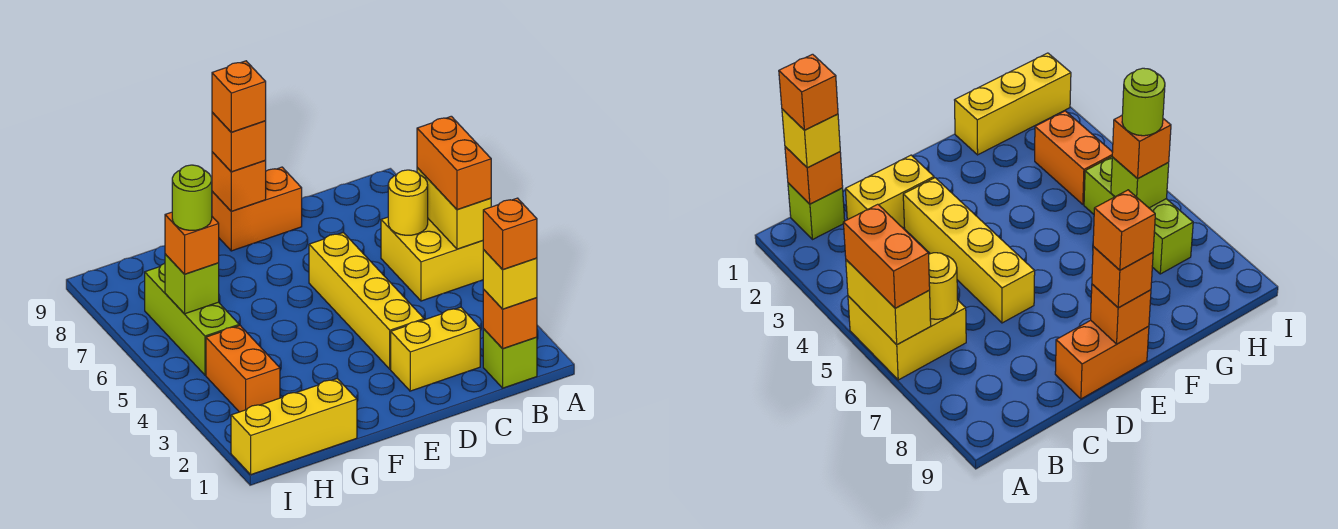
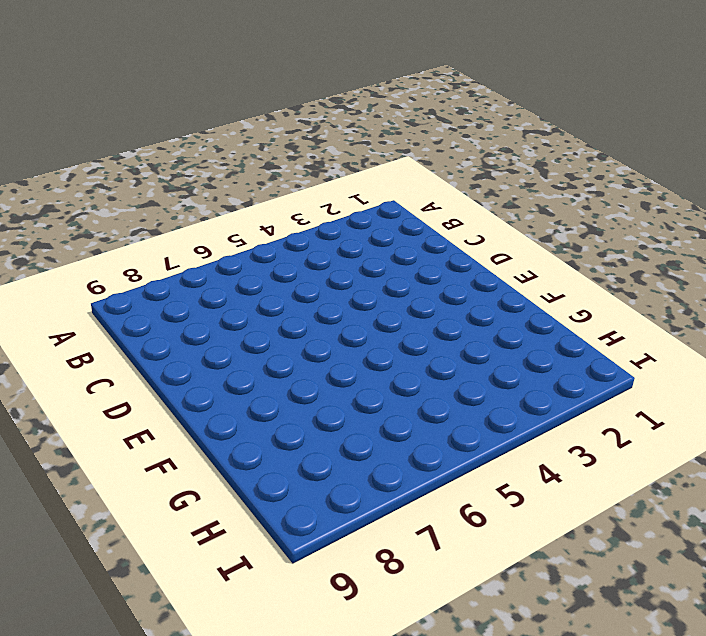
none -> yellow brick A5:B6 level 1
none -> lime brick B1 level 1
none -> yellow brick C2:D2 level 1

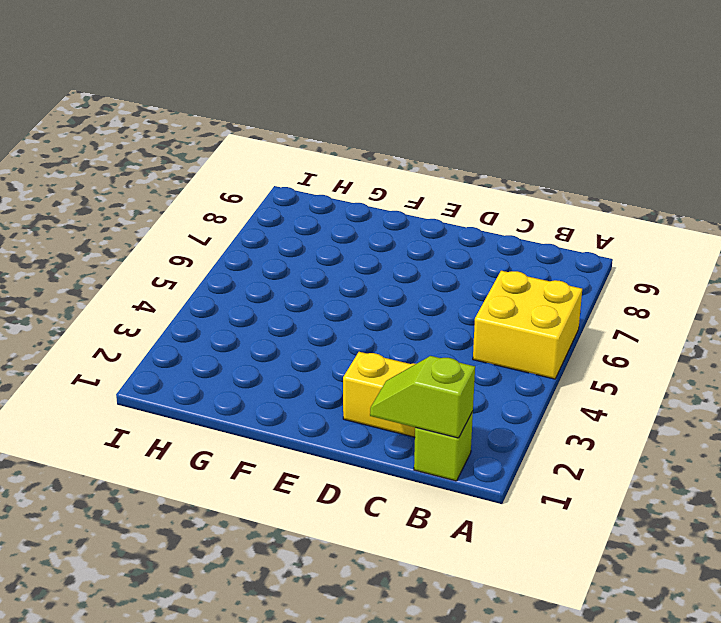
lime slope B1:C1 level 2 top B -> orange brick B1 level 2
none -> yellow brick D3:D6 level 1
none -> orange brick D9:E9 level 1
none -> yellow brick G1:I1 level 1

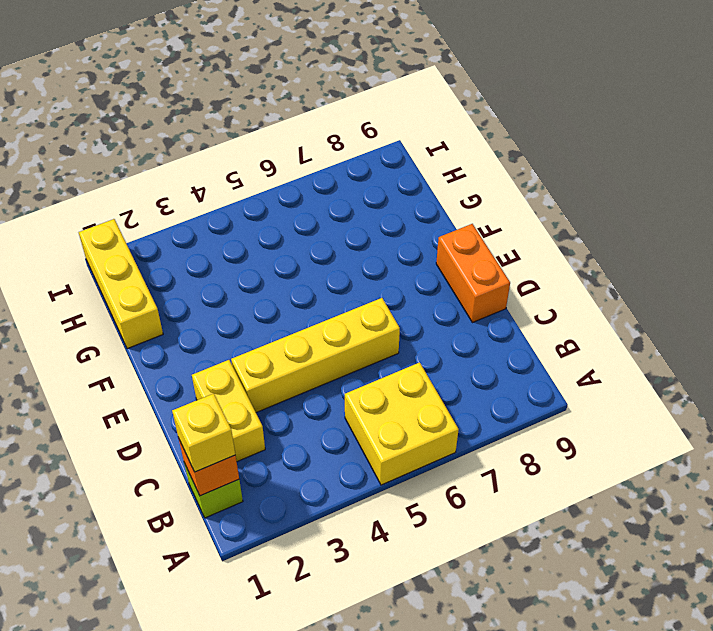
none -> orange brick H3:H4 level 1
none -> lime brick H5:H7 level 1
none -> yellow brick A5:A6 level 2

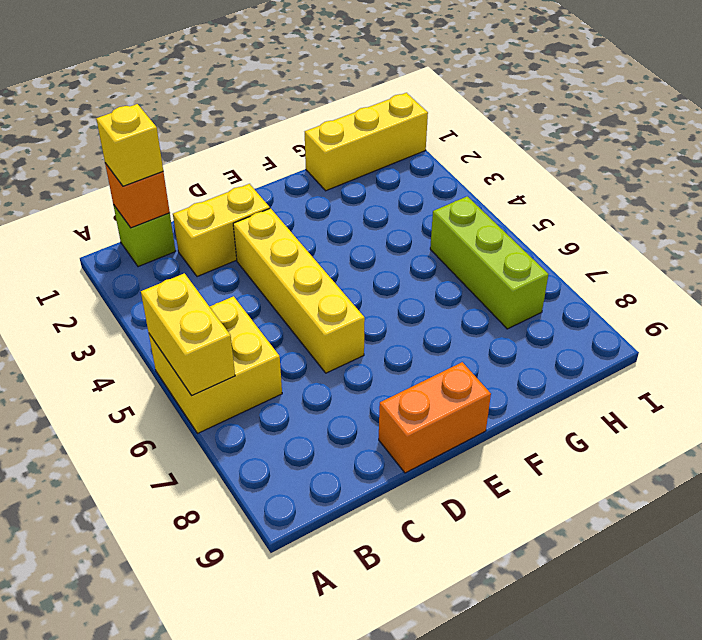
none -> orange brick H3:H4 level 1
none -> yellow round brick B6 level 2
none -> orange brick E9 level 2

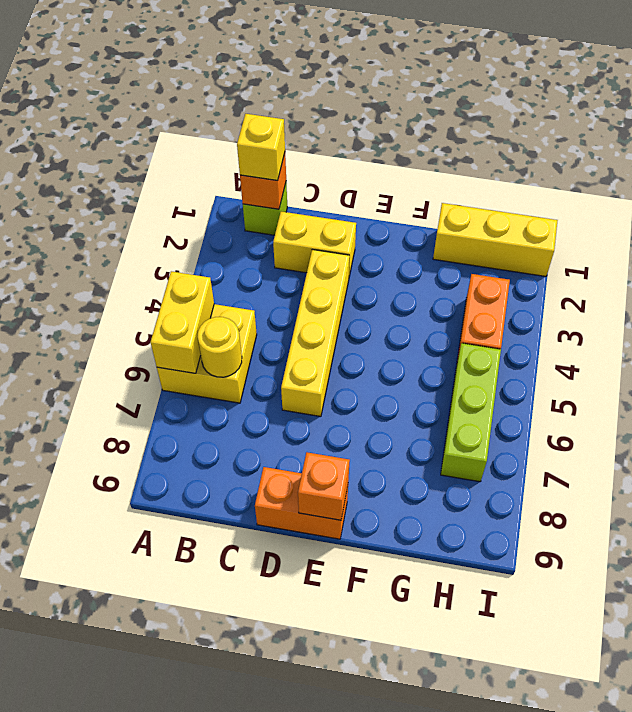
none -> lime brick H6 level 2
none -> orange brick A5:A6 level 3
none -> orange brick E9 level 3

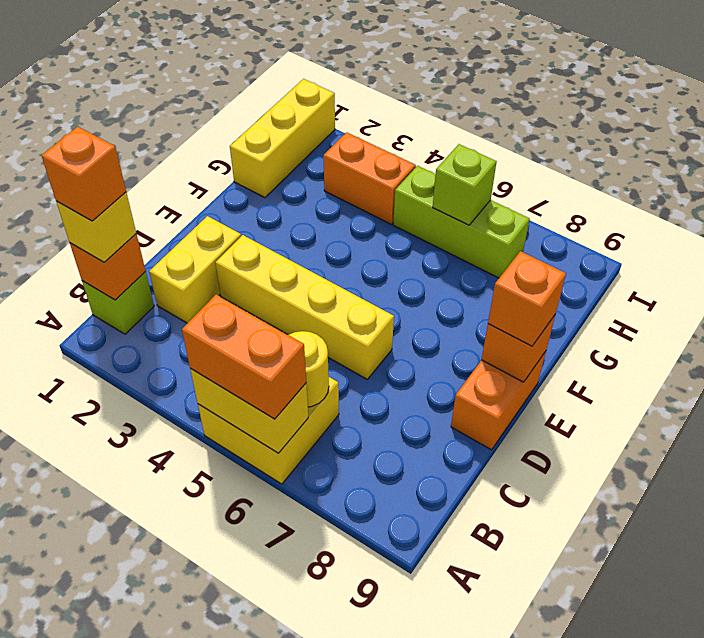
none -> orange brick H6 level 3
none -> orange brick E9 level 4
none -> lime round brick H6 level 4

